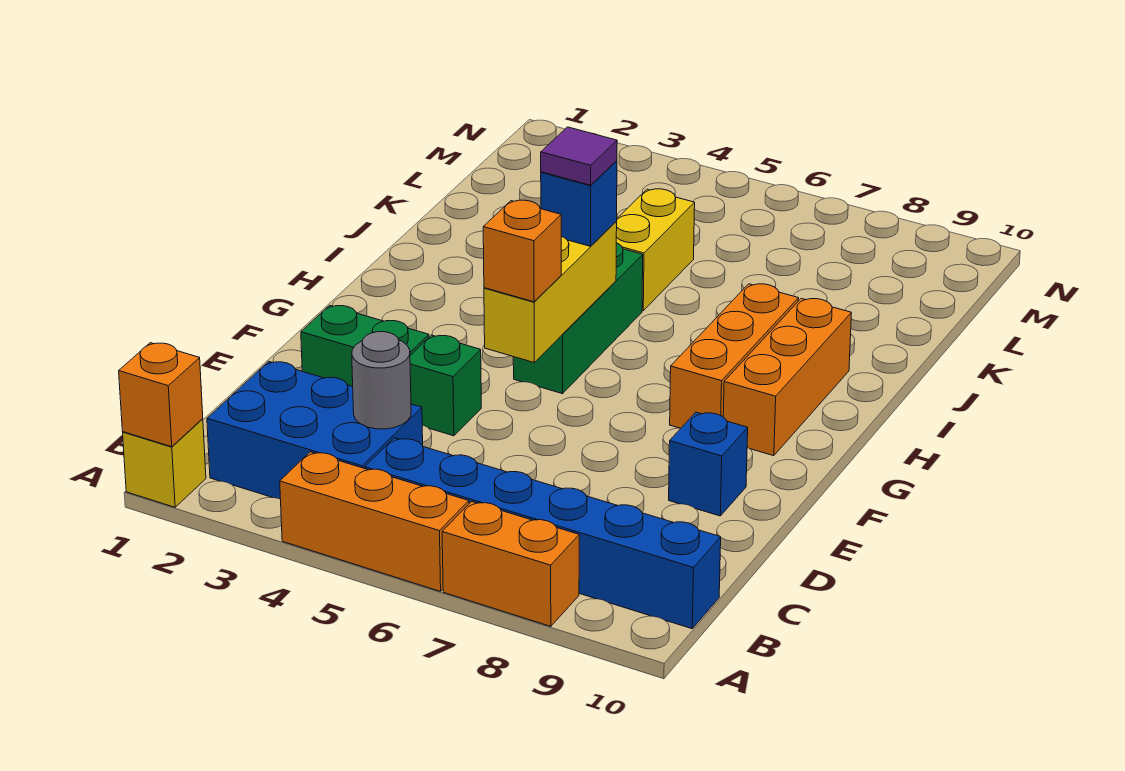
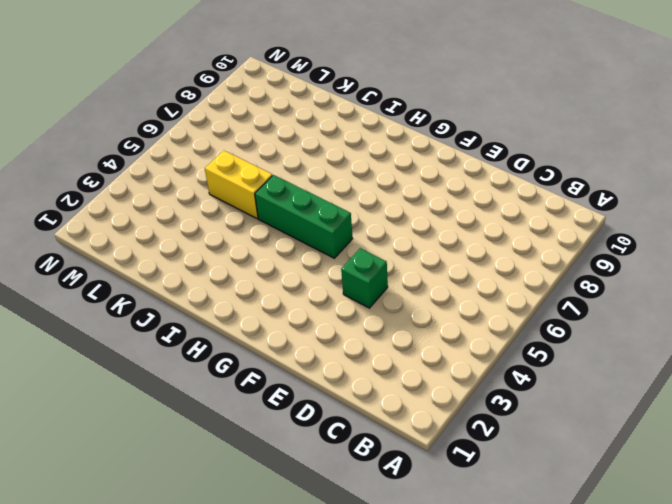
none -> yellow brick A1 level 1
none -> orange brick A4:A6 level 1
none -> orange brick A7:A8 level 1

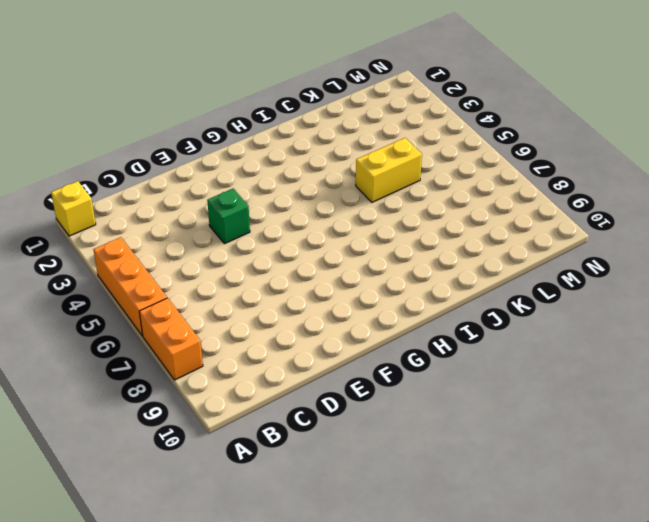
none -> blue brick B2:C4 level 1
none -> blue brick B5:B10 level 1
none -> green brick E2:E3 level 1

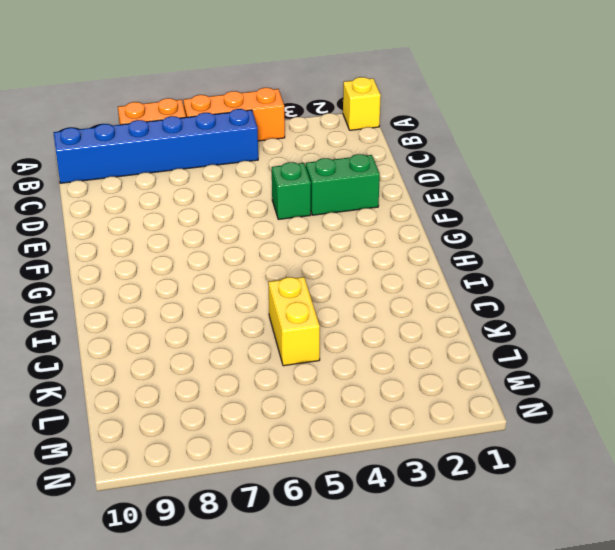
none -> blue brick B2:C4 level 1
none -> blue brick E9 level 1
none -> green brick G5:I5 level 1

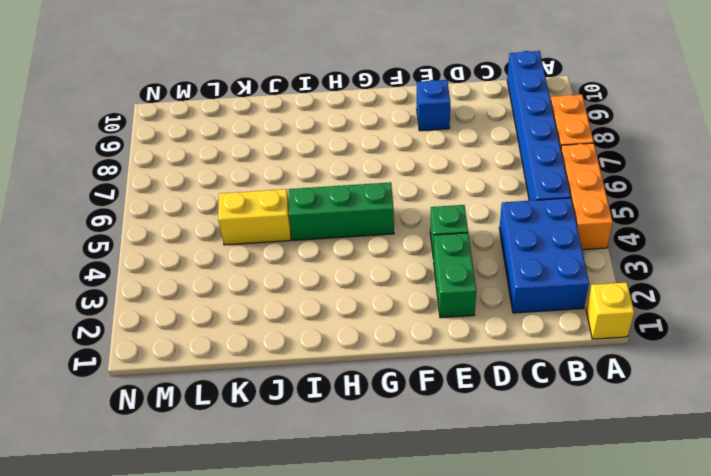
none -> orange brick G8:I8 level 1
none -> orange brick G9:I9 level 1
none -> orange brick A1 level 2

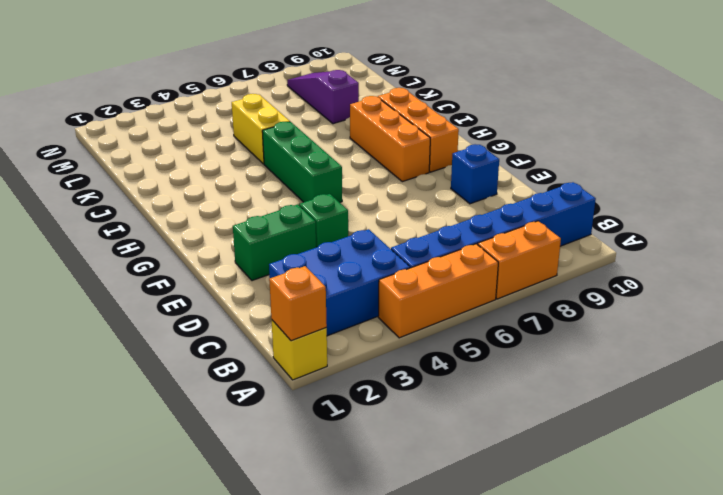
purple slope K8:M8 level 1 top K -> none
none -> grey round brick C4 level 2
none -> yellow brick F5:H5 level 2
none -> orange brick F5 level 3

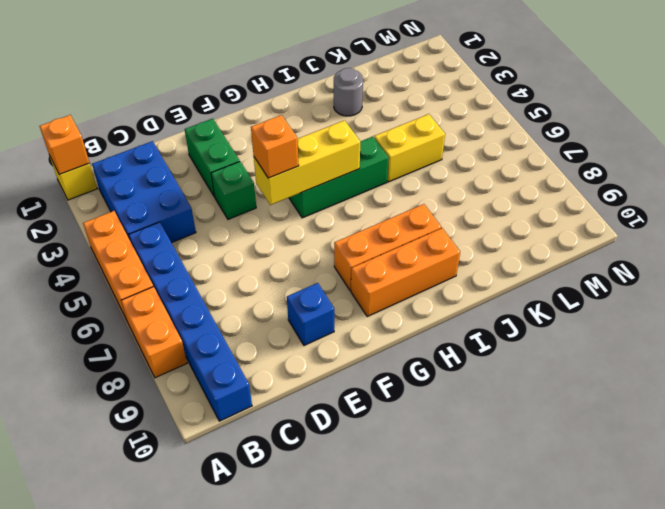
grey round brick J2 level 1 -> grey round brick C4 level 2
none -> blue brick H5 level 3
none -> purple tile H5 level 4

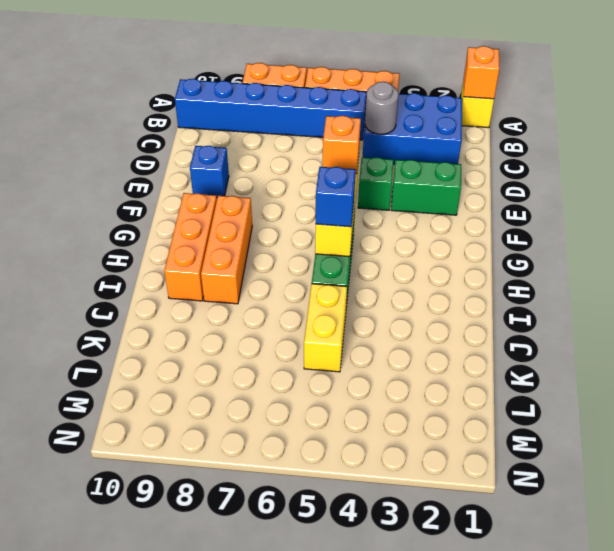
none -> purple tile H5 level 4

